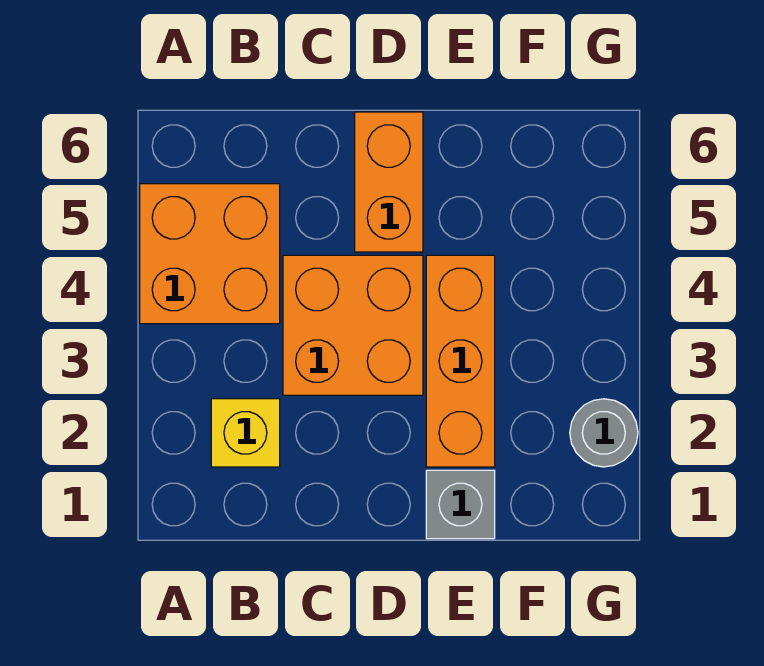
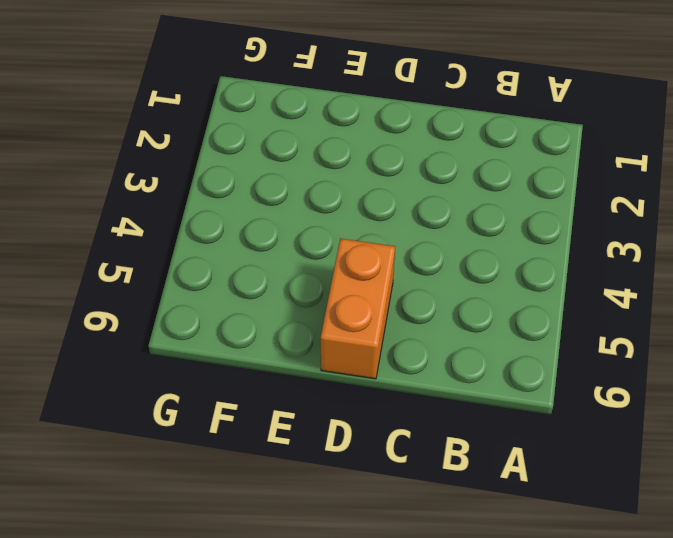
none -> orange brick A4:B5 level 1
none -> yellow brick B2 level 1

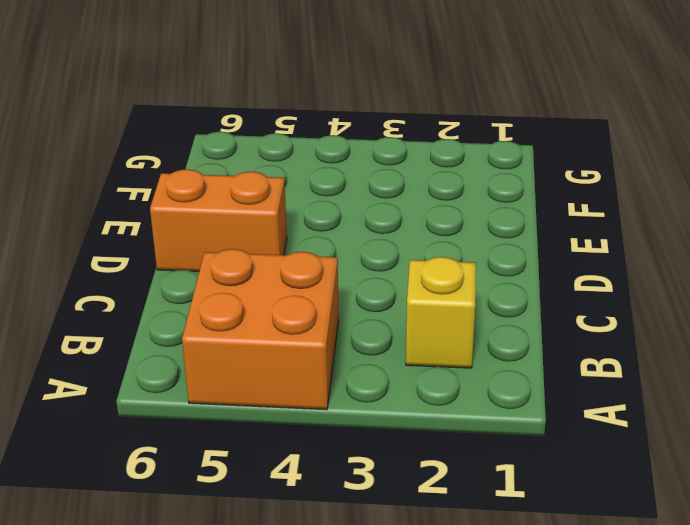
none -> orange brick C3:D4 level 1
none -> grey brick E1 level 1

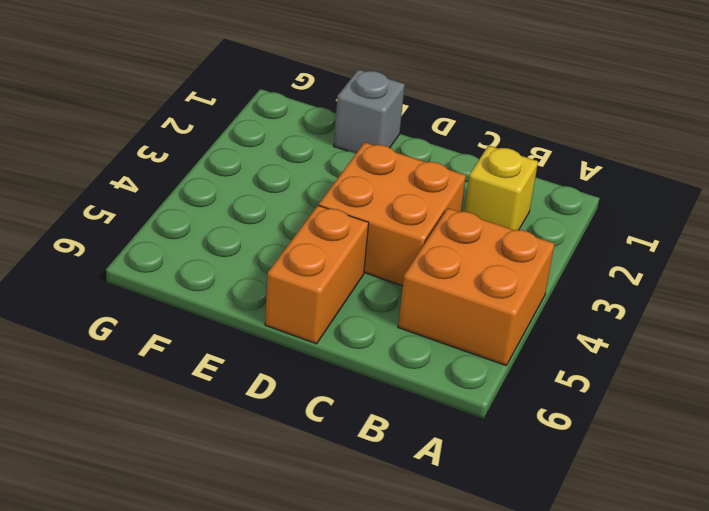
none -> orange brick E2:E4 level 1
none -> grey round brick G2 level 1

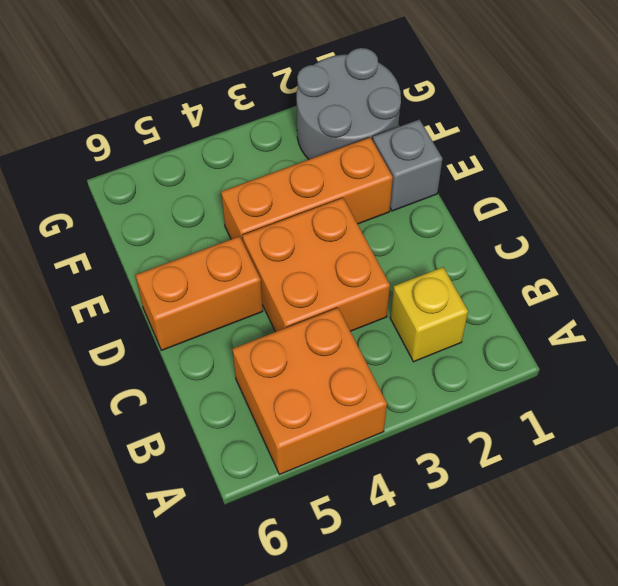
grey round brick F1:G2 level 1 -> grey round brick G2 level 1

